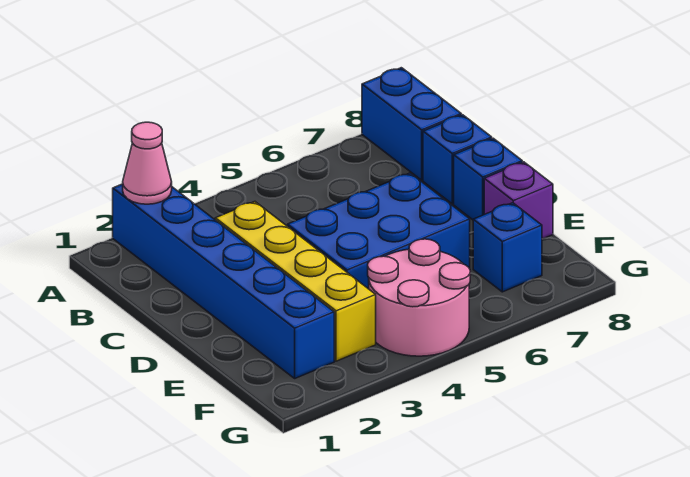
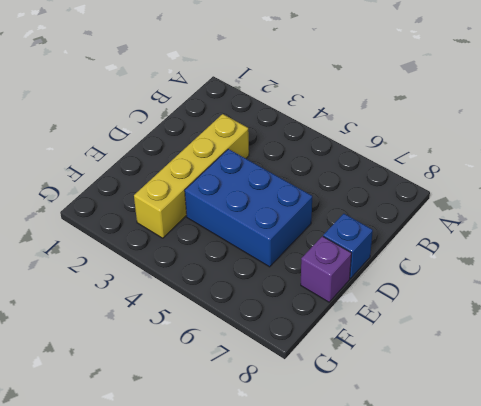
none -> blue brick A2:F2 level 1
none -> blue brick A8:B8 level 1

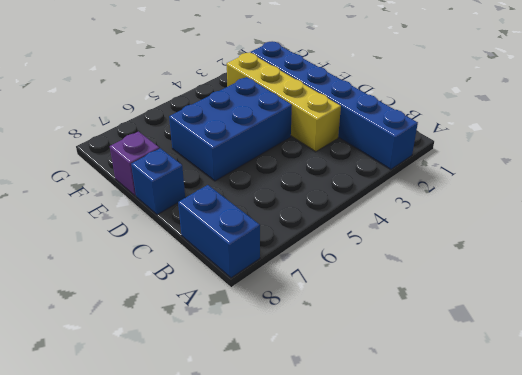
none -> blue brick C8 level 1
none -> pink round brick F4:G5 level 1

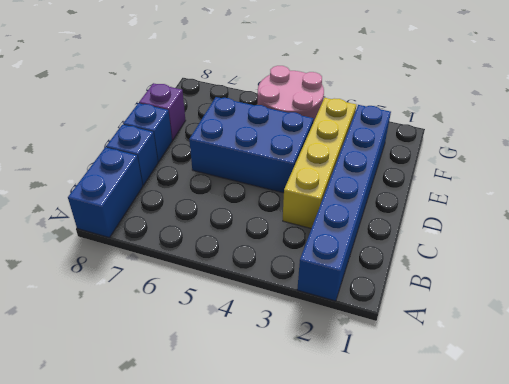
none -> blue brick F7 level 1
none -> pink cone A2 level 2

